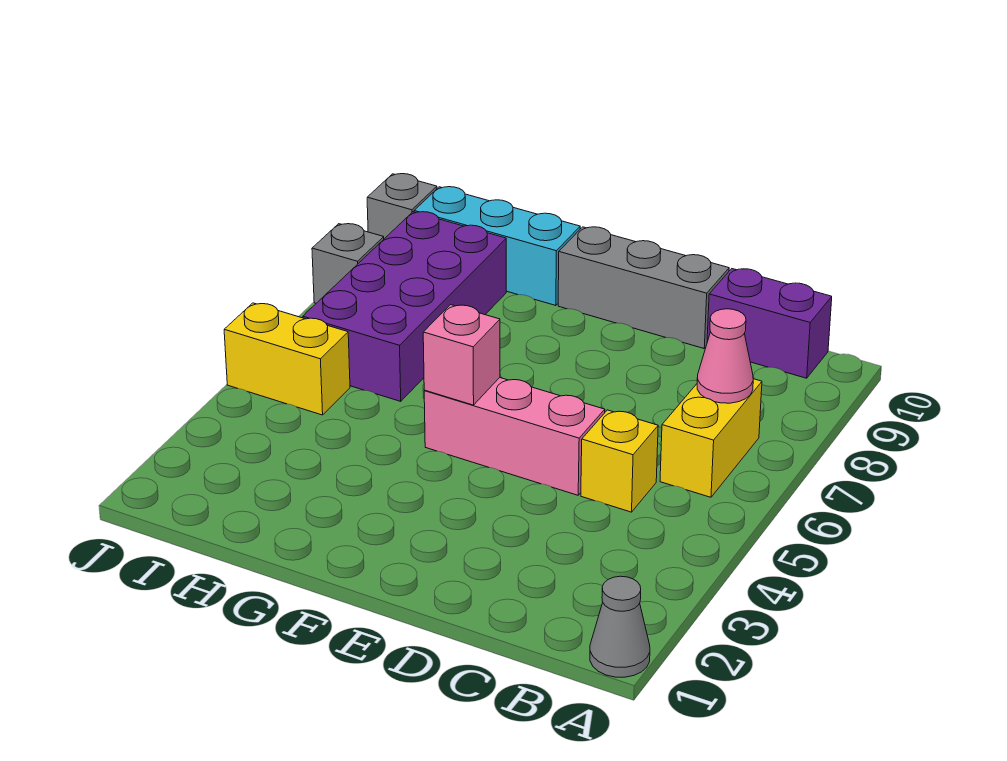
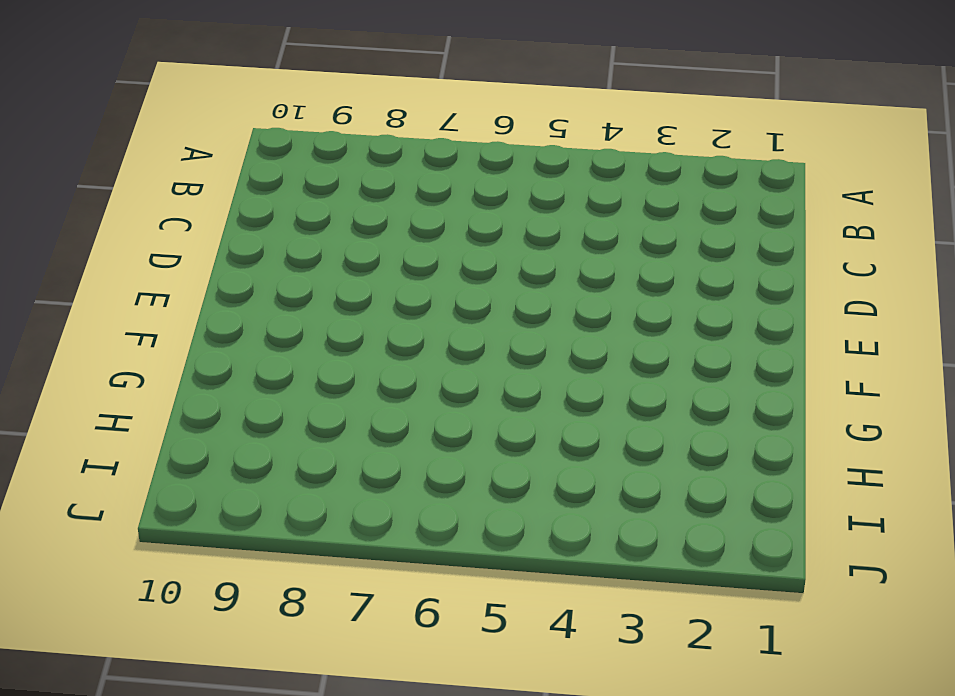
none -> grey cone A1 level 1
none -> yellow brick B6:B7 level 1
none -> purple brick B10:C10 level 1

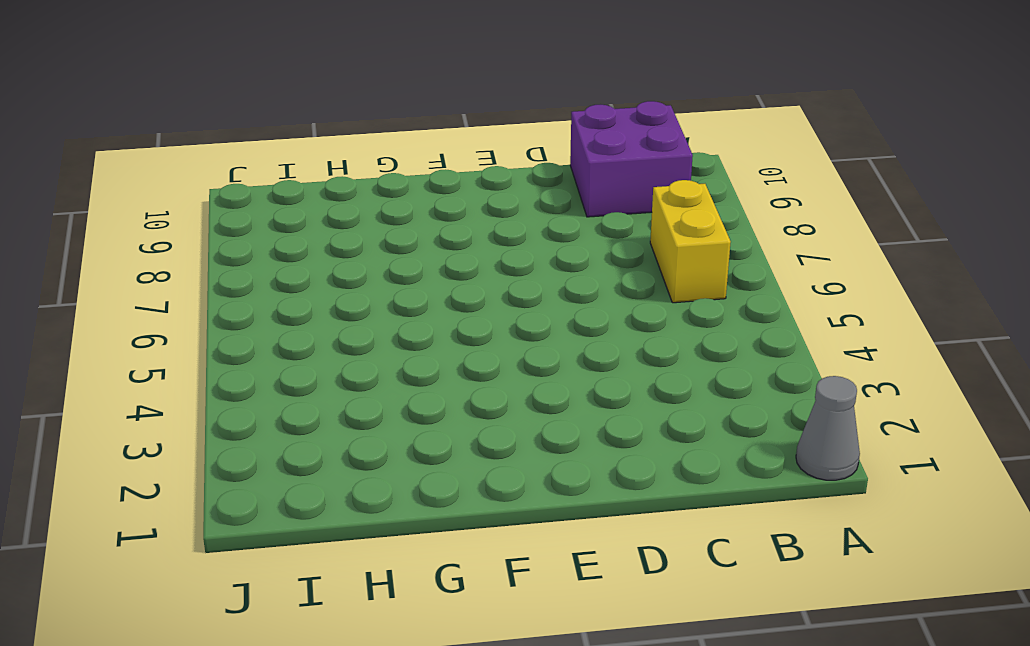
purple brick B9:C10 level 1 -> purple brick B10:C10 level 1
none -> yellow brick C5 level 1
none -> pink brick D5:F5 level 1
none -> grey brick D10:F10 level 1

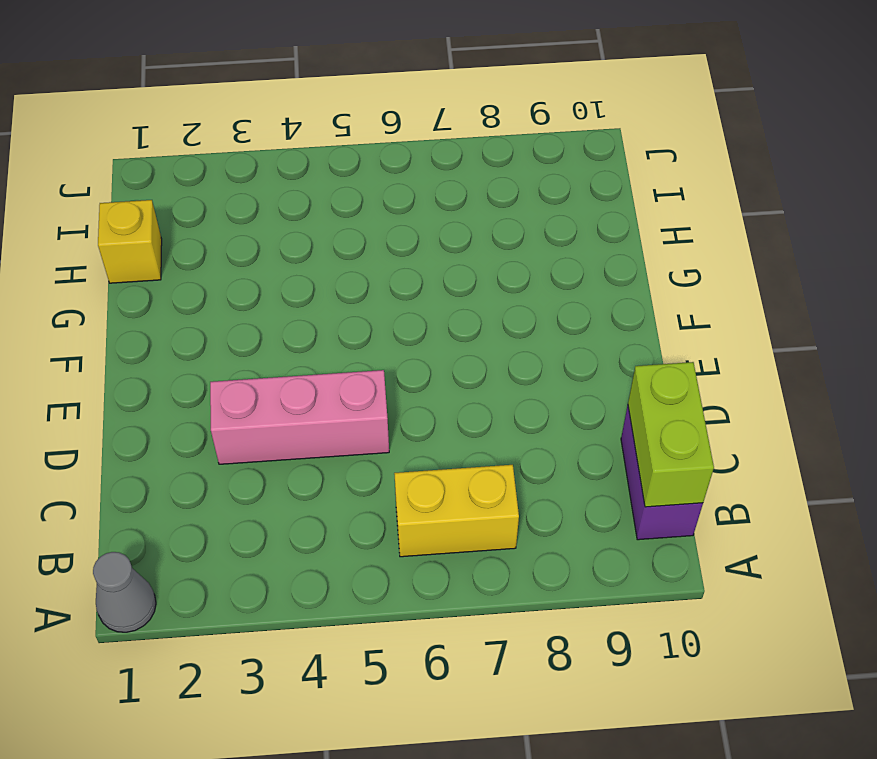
lime brick B10:C10 level 2 -> none
pink brick D3:D5 level 1 -> pink brick D5:F5 level 1
yellow brick H1 level 1 -> yellow brick C5 level 1
none -> grey brick D10:F10 level 1
none -> cyan brick G10:I10 level 1
none -> purple brick H6:I9 level 1

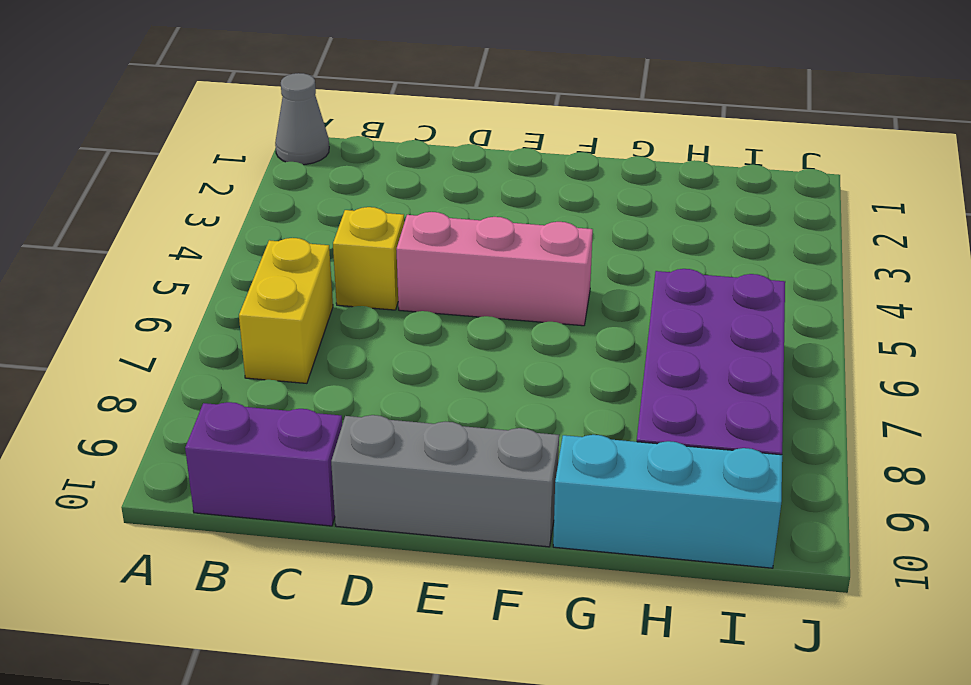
none -> yellow brick I5:J5 level 1
none -> grey brick J8 level 1
none -> grey brick J10 level 1

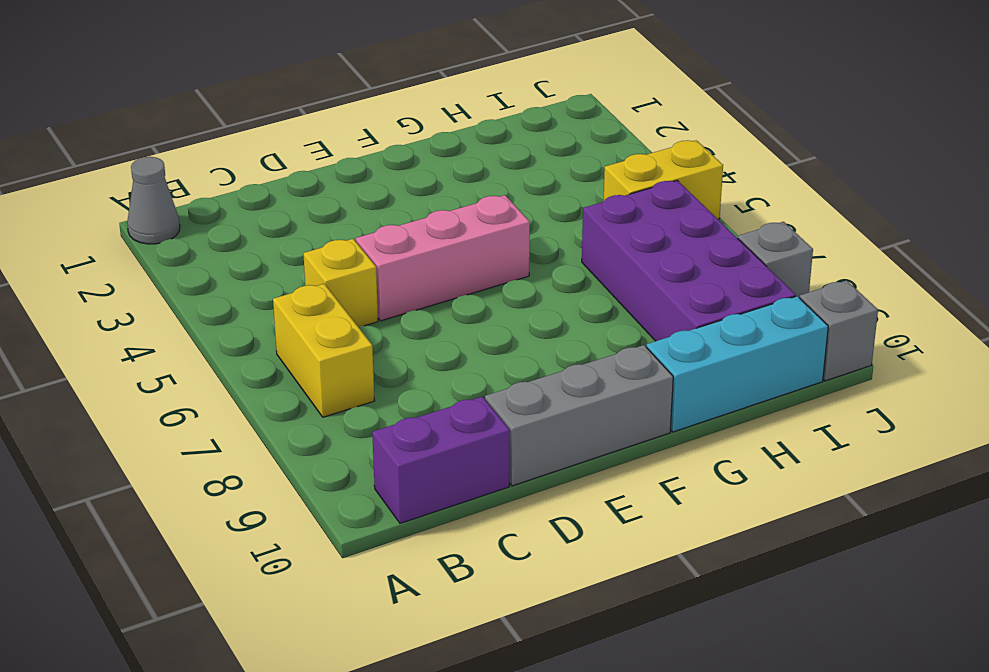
none -> pink cone B7 level 2
none -> pink brick F5 level 2

